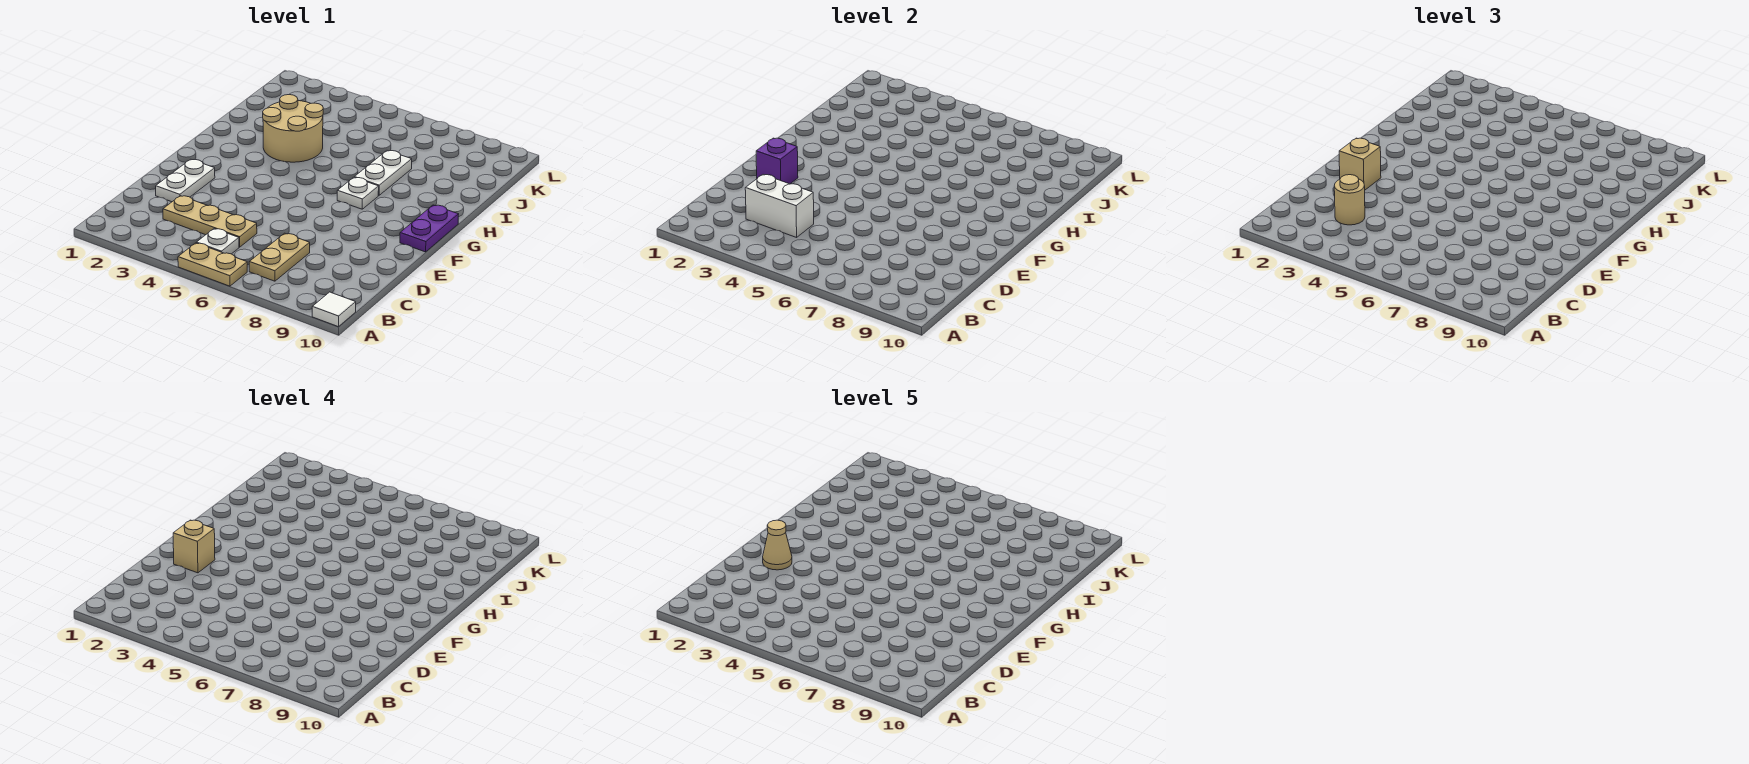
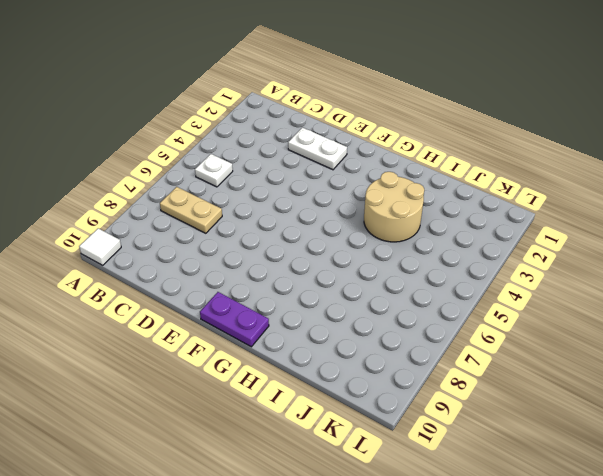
none -> tan plate A5:A6 level 1
none -> tan plate C3:C5 level 1
none -> white plate G7 level 1

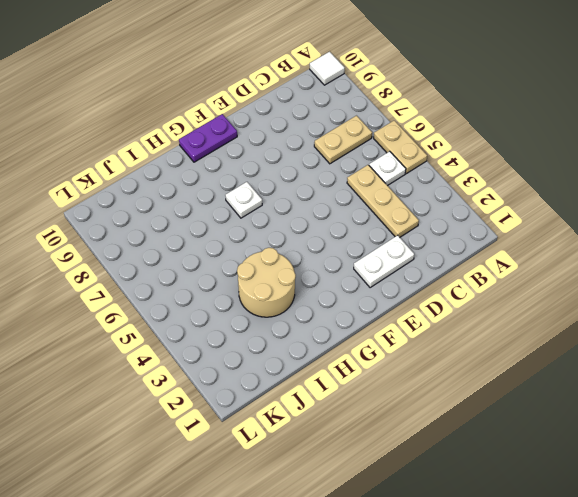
none -> white plate H7:I7 level 1
none -> white brick C3:C4 level 2
none -> purple brick E2 level 2

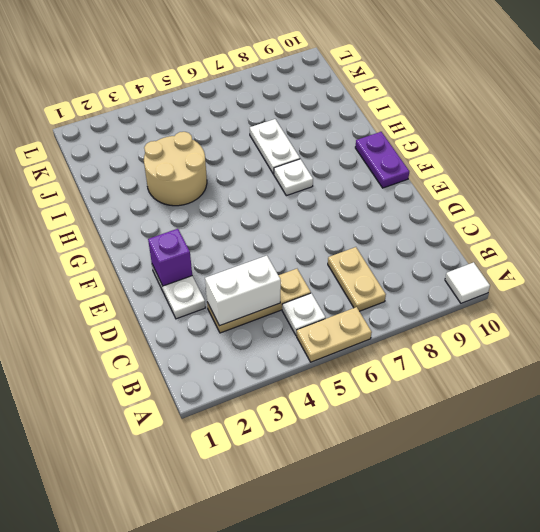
none -> tan round brick C3 level 3
none -> tan brick E2 level 3
none -> tan brick E2 level 4

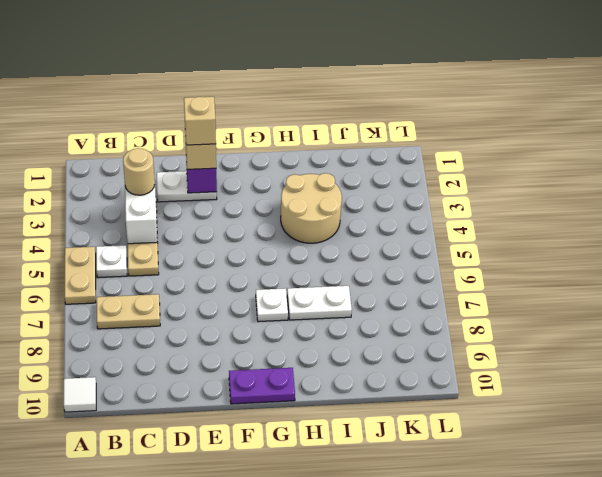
none -> tan cone E2 level 5

